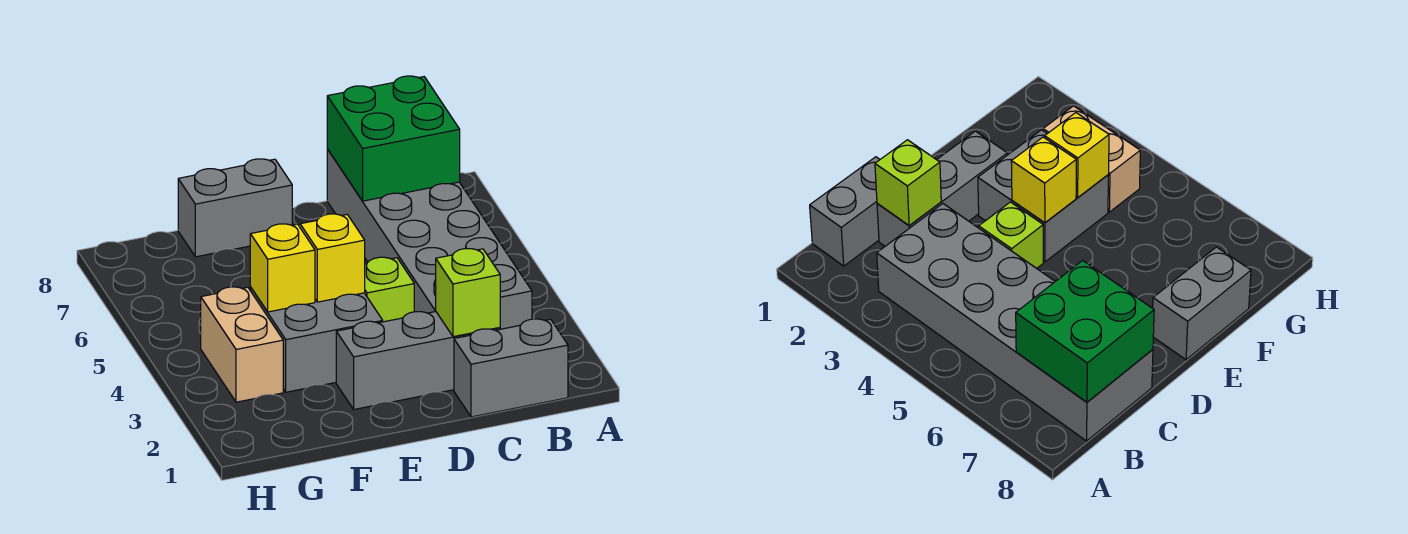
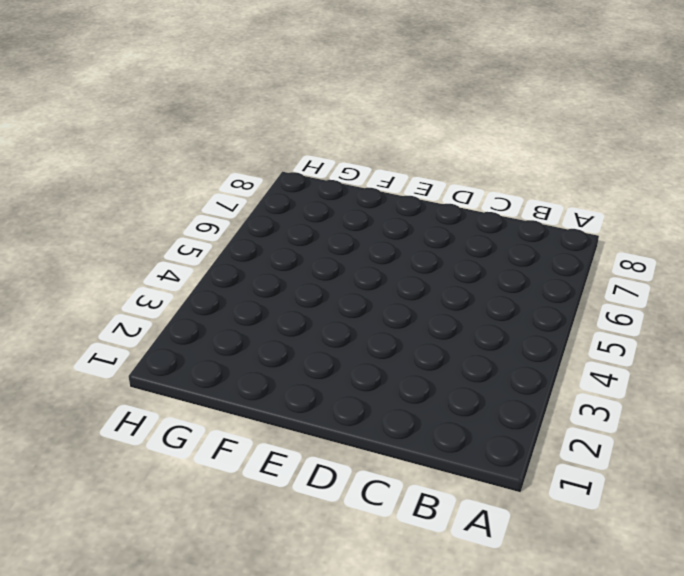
none -> grey brick B1:C1 level 1
none -> grey brick B3:C8 level 1

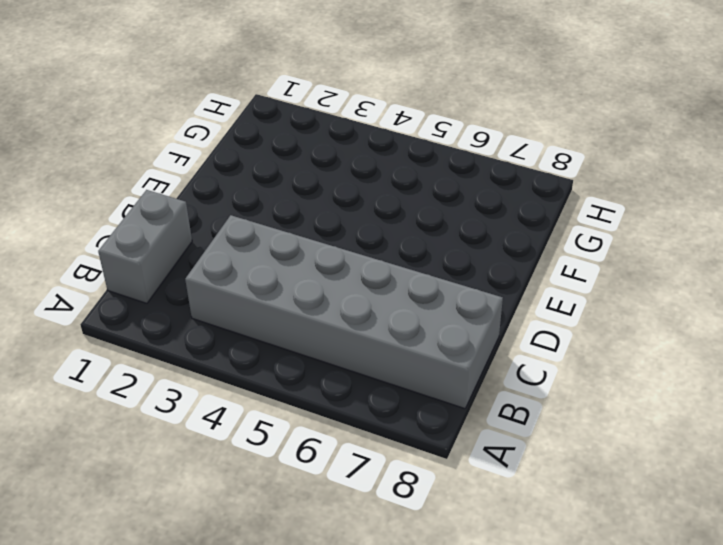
none -> grey brick C2:E2 level 1
none -> lime brick D4 level 1

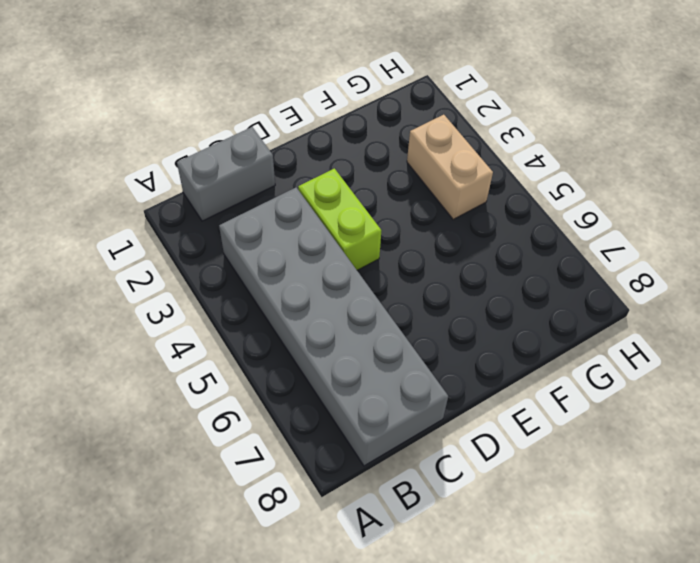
lime brick D3:D4 level 1 -> lime brick D4 level 1
none -> grey brick C2:E2 level 1
none -> grey brick E3:F4 level 1

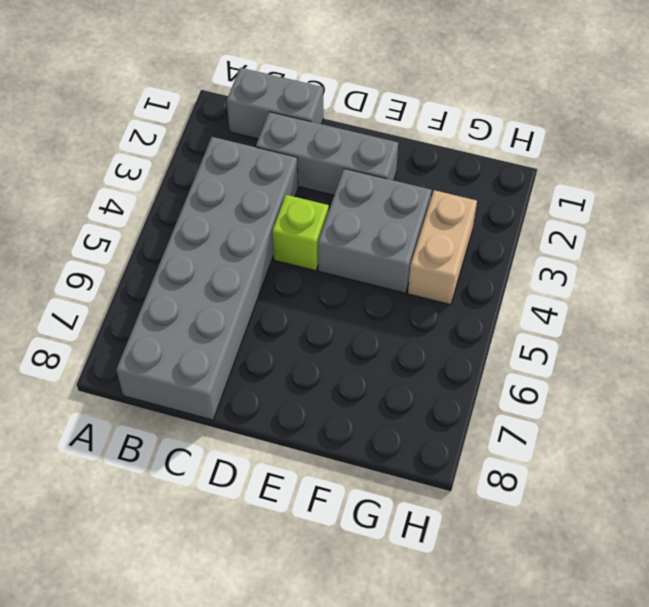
none -> grey brick E8:F8 level 1
none -> green brick B7:C8 level 2

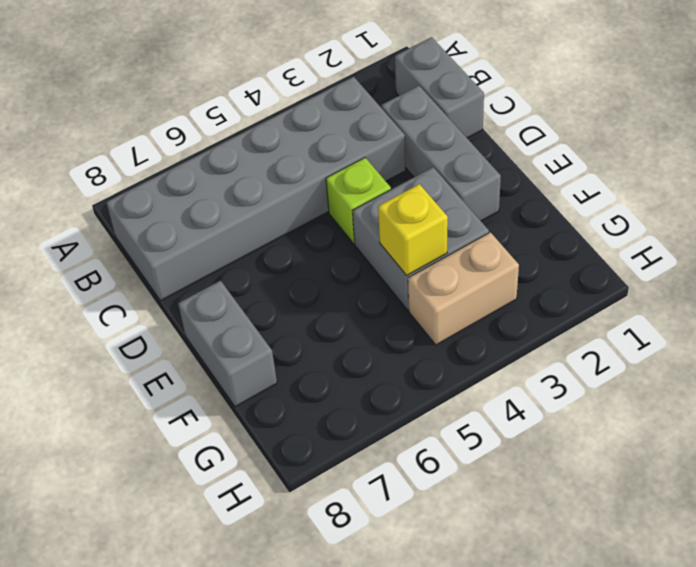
none -> green brick B7:C8 level 2
none -> lime brick C2 level 2

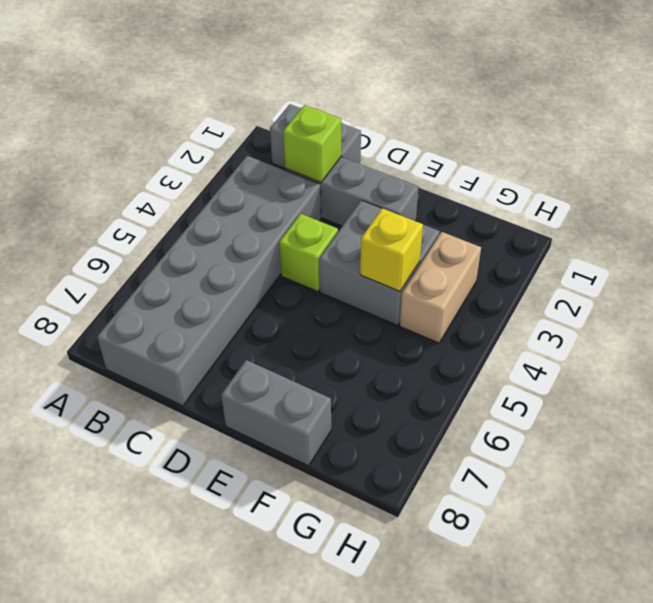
none -> green brick B7:C8 level 2
none -> yellow brick E4 level 2

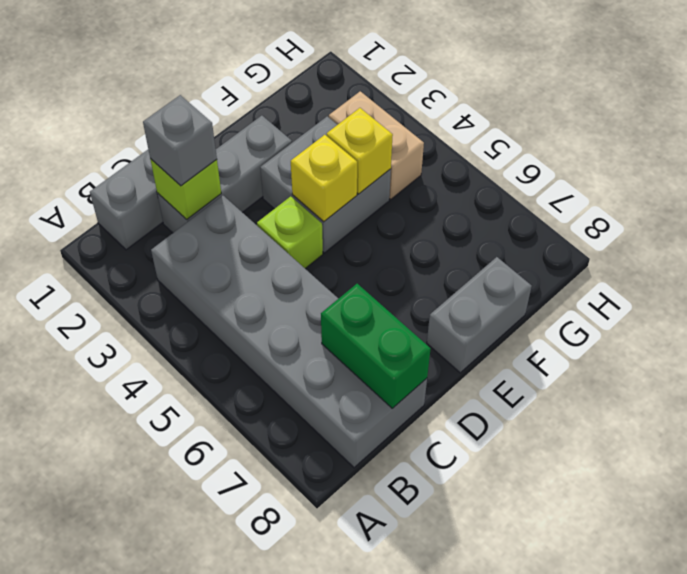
grey brick C2 level 3 -> none
green brick C7:C8 level 2 -> green brick B7:C8 level 2

